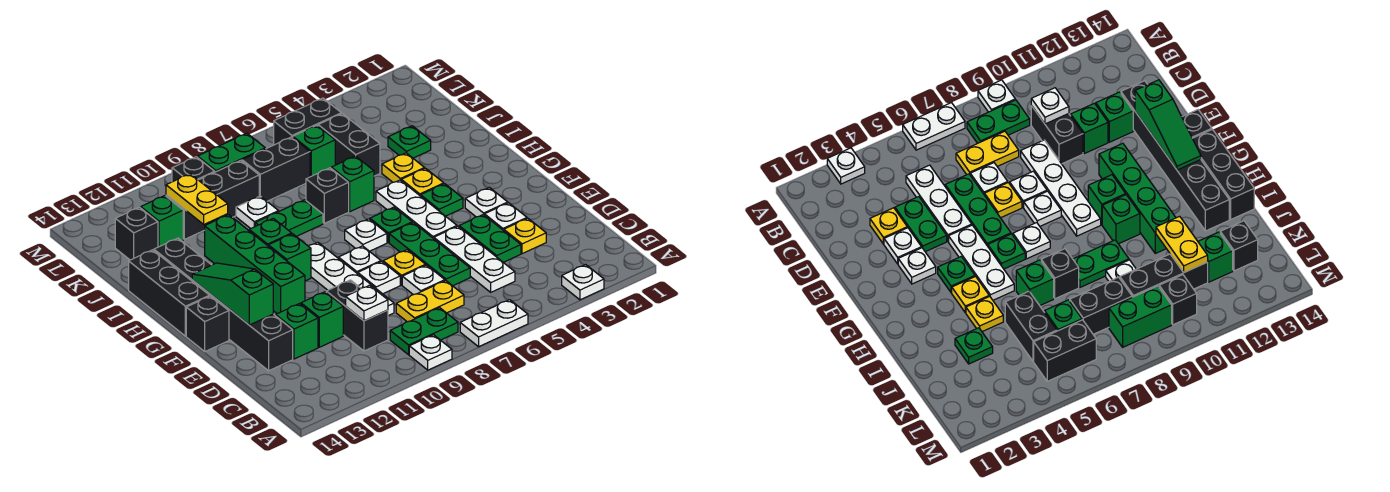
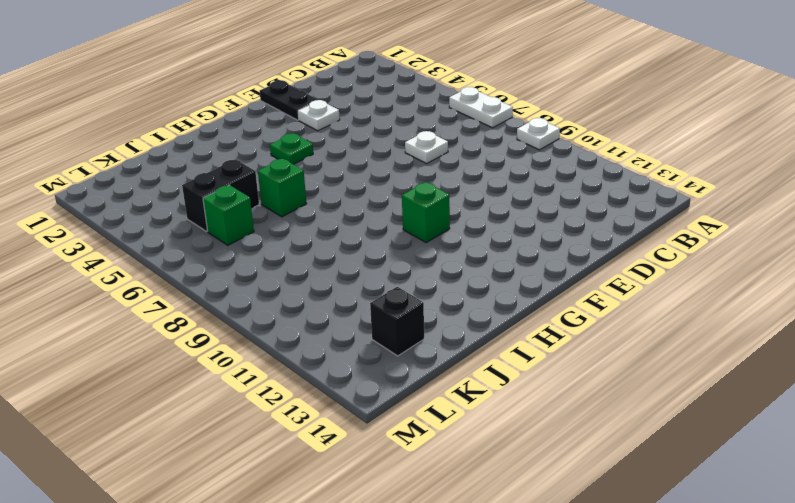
black plate E1:E2 level 1 -> none
none -> white plate A3 level 1
none -> green plate B8:B9 level 1
none -> white plate C5:E5 level 1
none -> yellow plate C7:C8 level 1

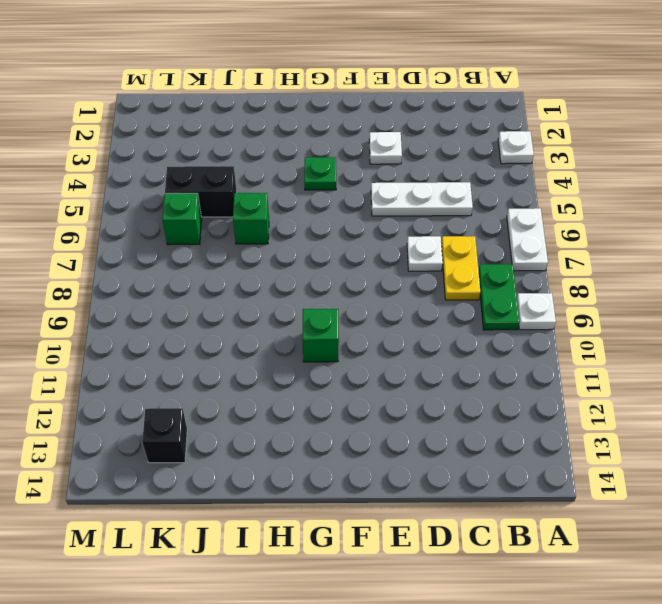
none -> black brick C10:D10 level 1
none -> yellow plate D3 level 1
none -> green plate D4:E4 level 1
none -> green plate D6:F6 level 1

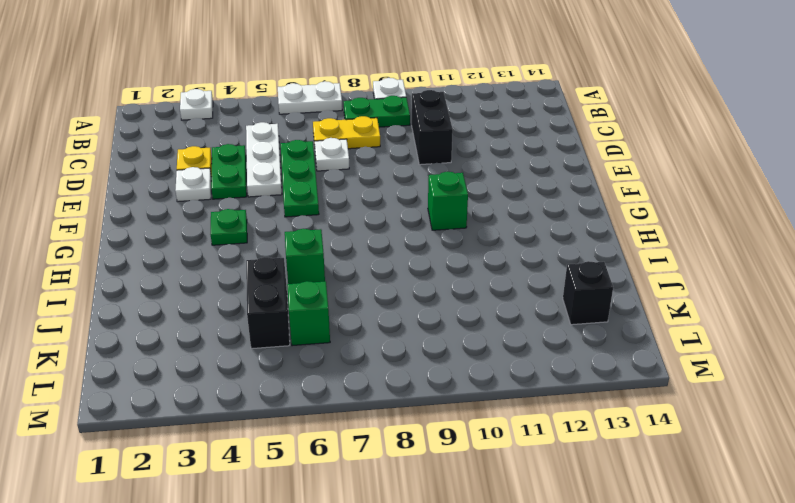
none -> white plate D9:G9 level 1
none -> green brick D11 level 1
none -> green brick D12 level 1
none -> black brick D13:I13 level 1

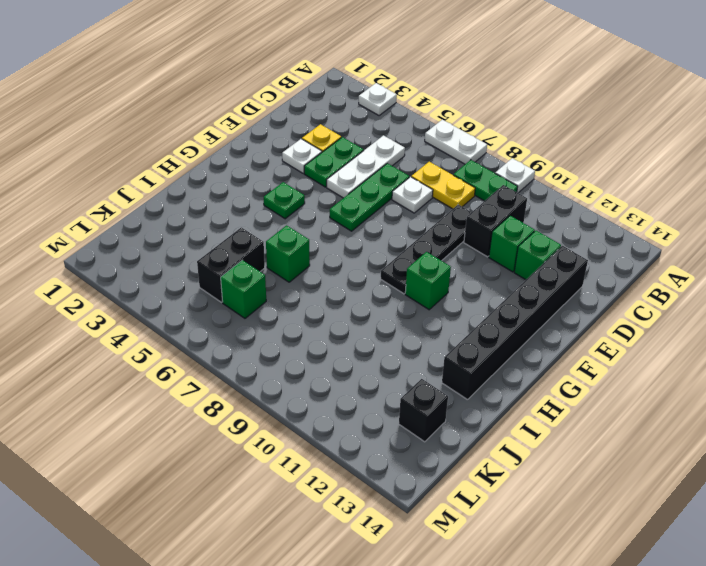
black plate D9:G9 level 1 -> white plate D9:G9 level 1
none -> yellow plate E7 level 1
none -> white plate E8 level 1
none -> white plate F3 level 1
none -> white plate F5:H5 level 1

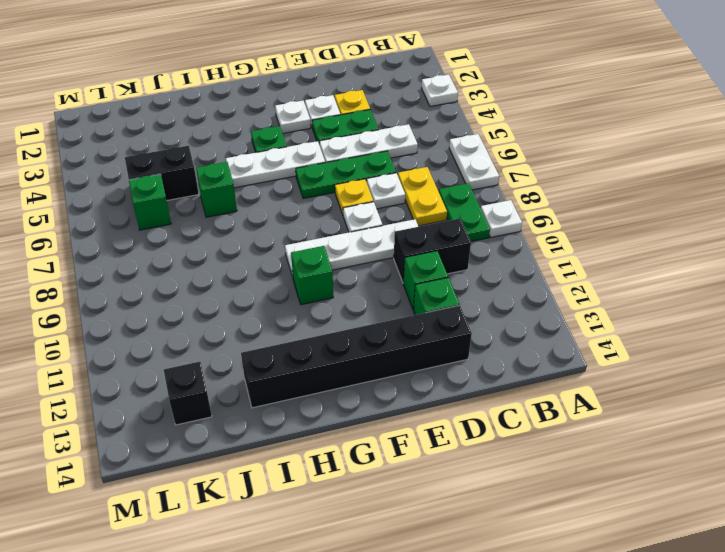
none -> white plate F8 level 1
none -> green brick F11:I11 level 1
none -> black brick F14 level 1
none -> green plate G6 level 1

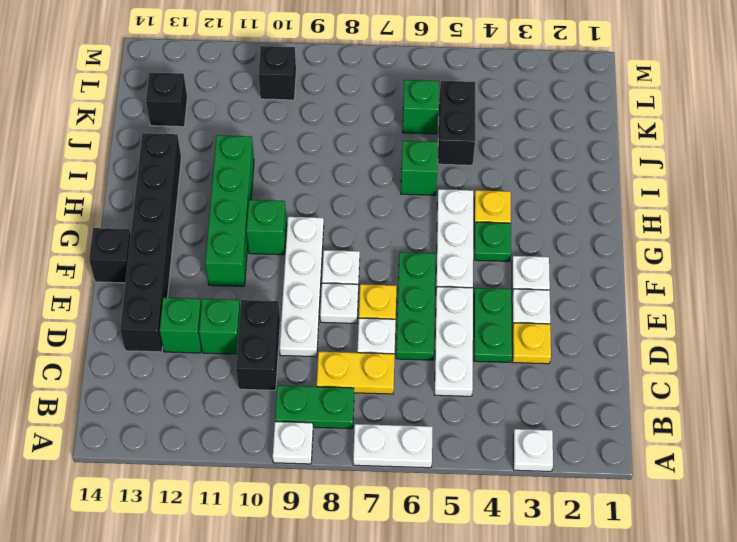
none -> green plate G6 level 1
none -> white plate G7 level 1
none -> black brick G14:I14 level 1
none -> green brick H10 level 1

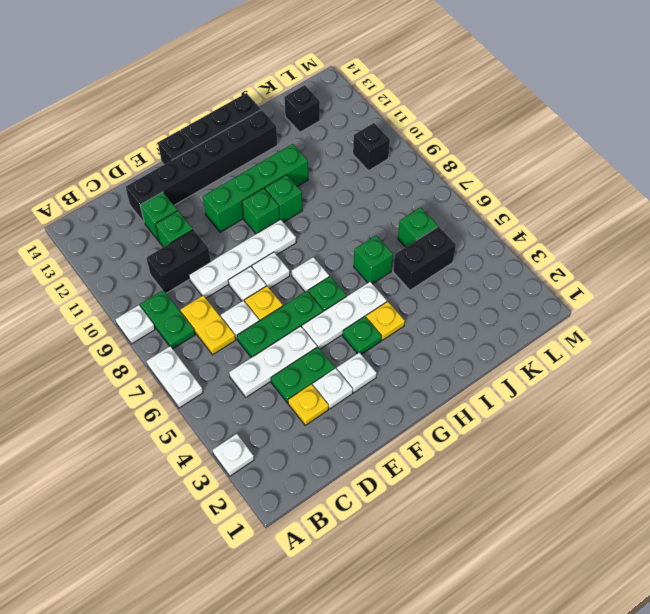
none -> yellow plate I4 level 1
none -> black brick I7 level 1
none -> green plate I8:I9 level 1
none -> green plate J3 level 1

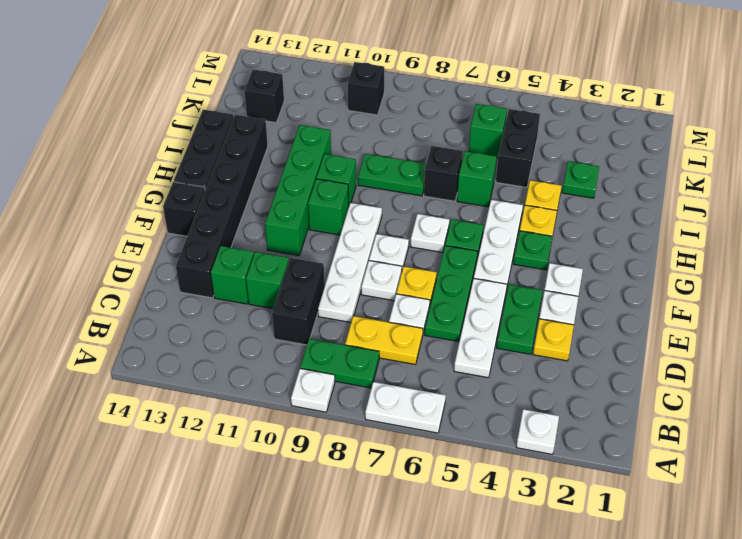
none -> white plate J9 level 1
none -> black brick K7:K8 level 1
none -> black brick K9:K11 level 1
none -> green brick K12 level 1

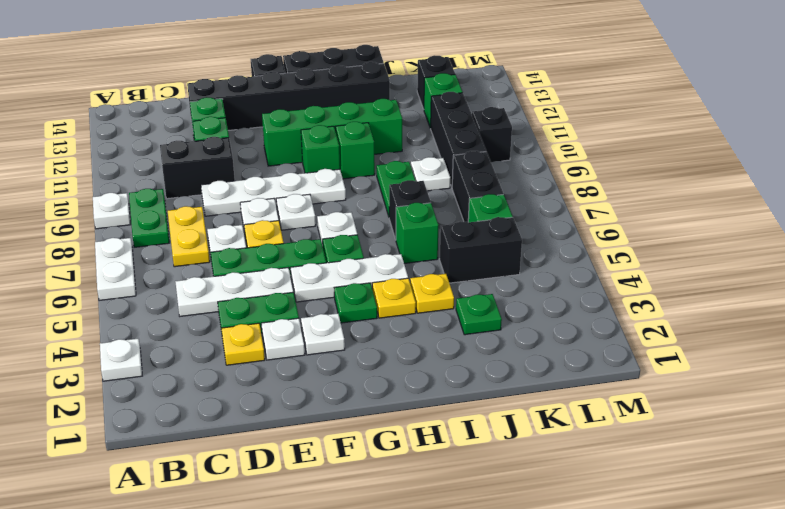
none -> black brick L5:L6 level 1
none -> green brick L8:L9 level 1
none -> white plate C10 level 2
none -> green slope E13:G13 level 2 top E

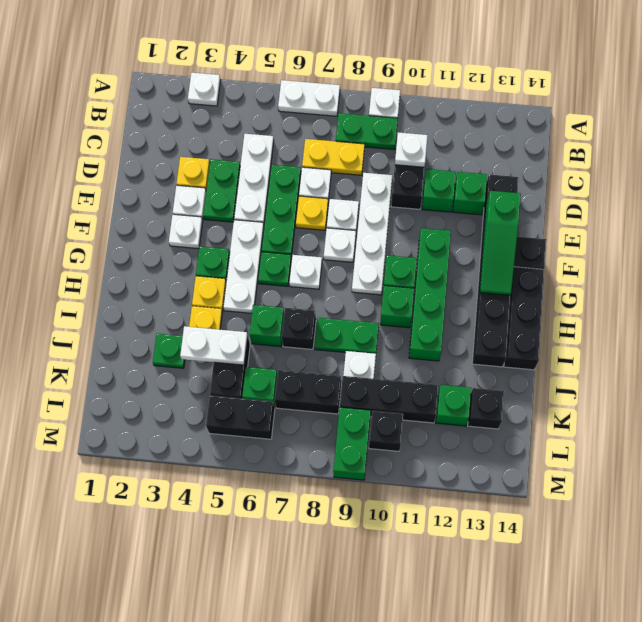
white plate J4:J5 level 2 -> none
green brick L9:M9 level 1 -> green brick L8:L9 level 1
none -> yellow plate J11:K11 level 2

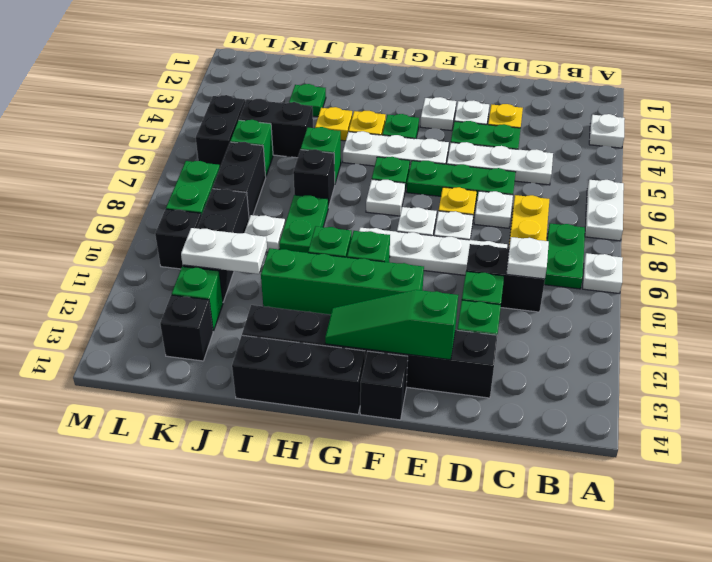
white plate J11:K11 level 2 -> yellow plate J11:K11 level 2

